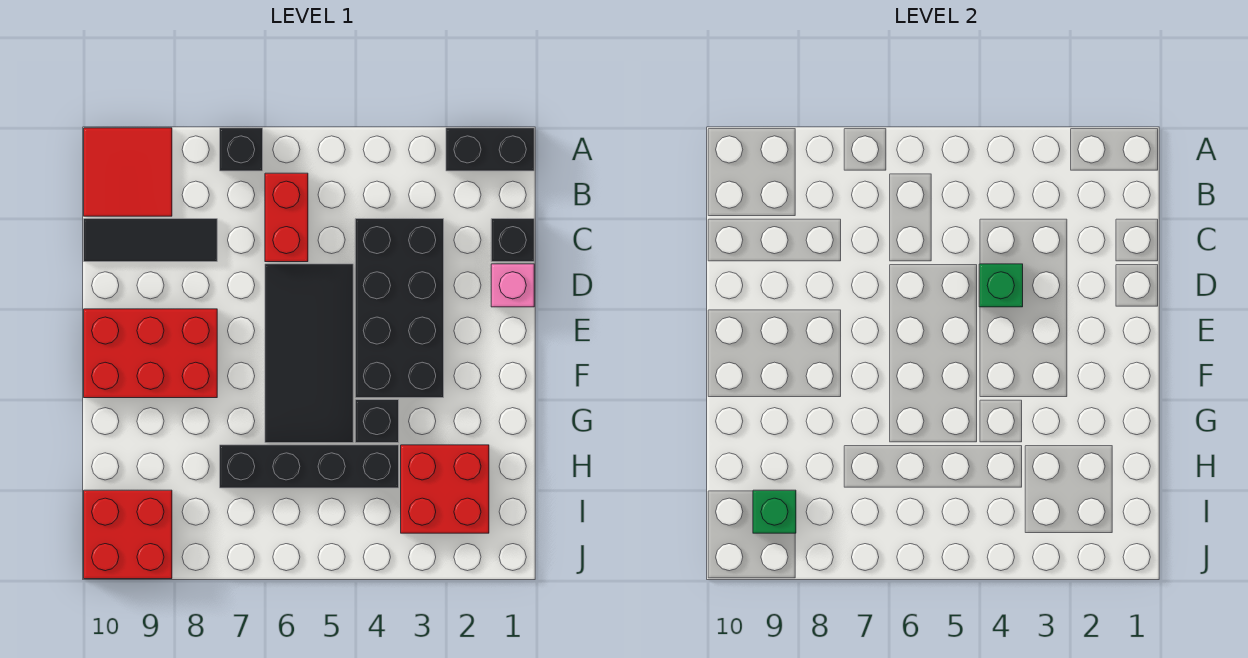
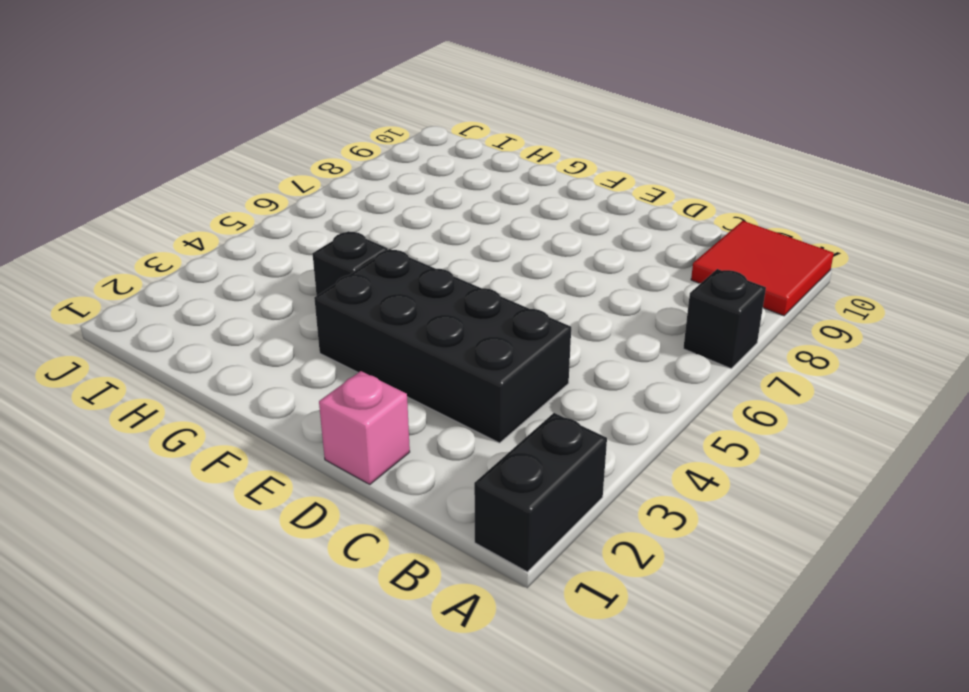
none -> red brick B6:C6 level 1
none -> black brick C1 level 1
none -> black tile C8:C10 level 1

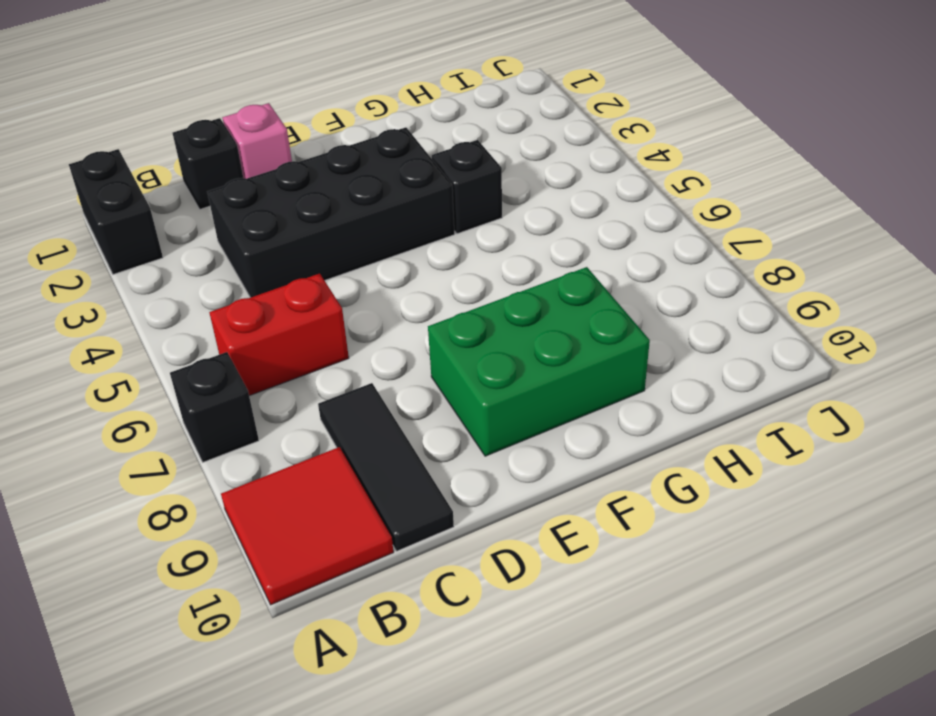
green brick E8:G9 level 1 -> red brick E8:F10 level 1
none -> black tile D5:G6 level 1
none -> red brick H2:I3 level 1
none -> black brick H4:H7 level 1

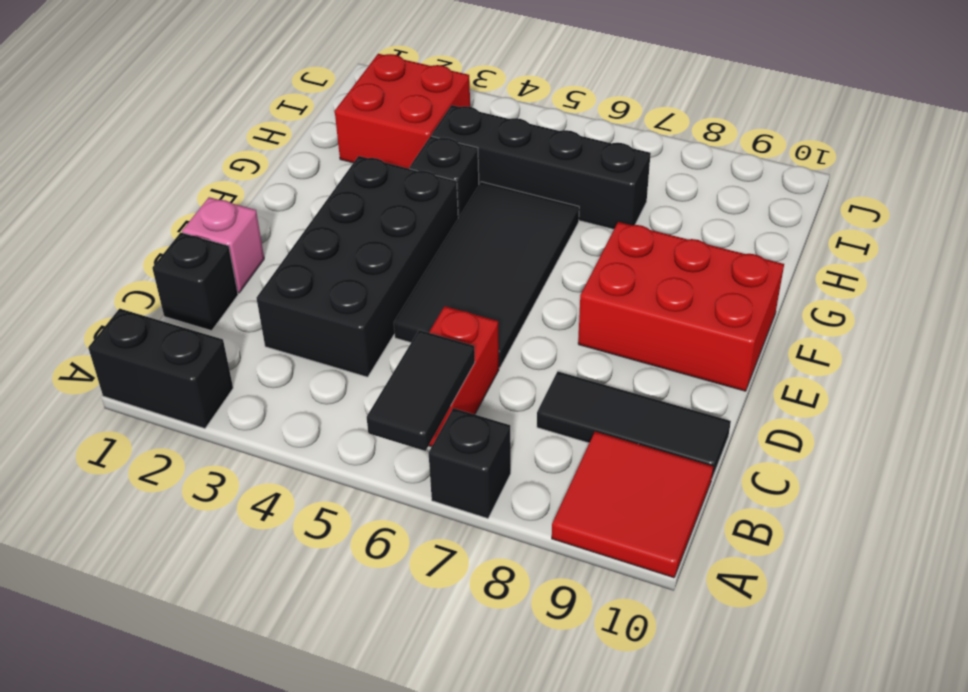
black tile A6:B6 level 2 -> none
none -> red brick I9:J10 level 1
none -> green brick D4 level 2
none -> green brick I9 level 2

